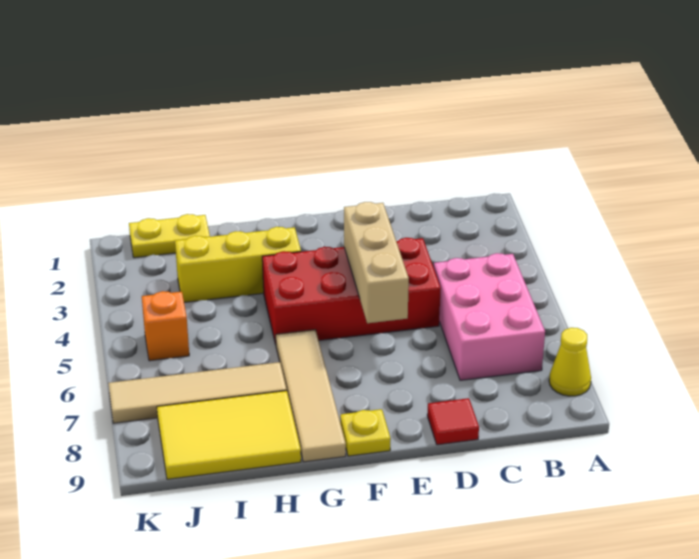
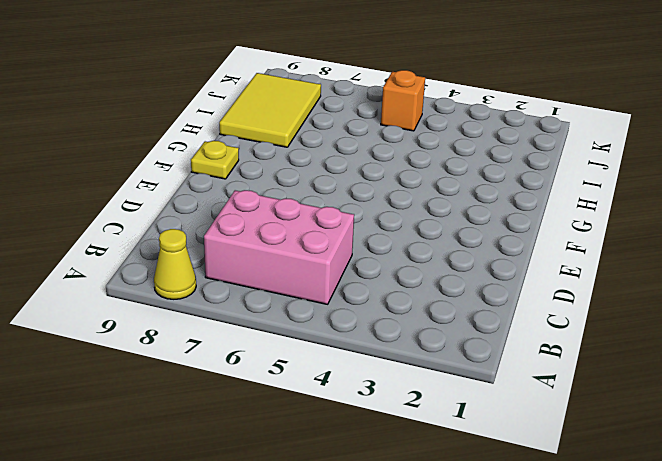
none -> red brick D4:G5 level 1
none -> red tile D9 level 1
none -> yellow brick G3:I3 level 1

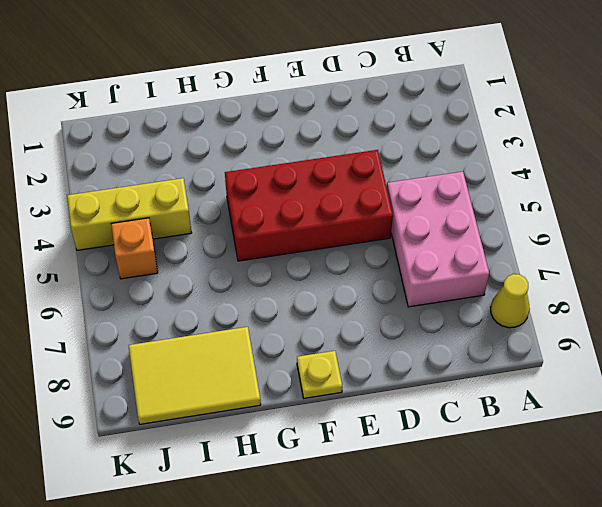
yellow brick I4:K4 level 1 -> yellow brick G3:I3 level 1
none -> red tile D9 level 1
none -> tan tile G6:G9 level 1
none -> tan tile H7:K7 level 1

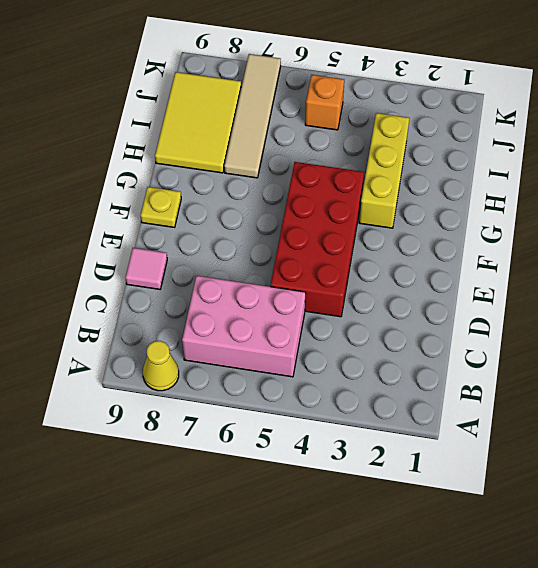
pink tile D9 level 1 -> red tile D9 level 1
none -> tan tile G6:G9 level 1
none -> yellow plate I1:J1 level 1
none -> tan brick E4:E6 level 2

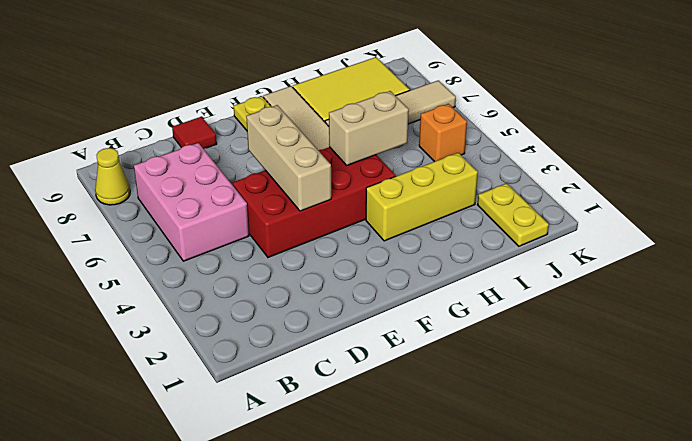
tan brick G5:H5 level 2 -> none
yellow plate J1:J2 level 1 -> yellow plate I1:J1 level 1

